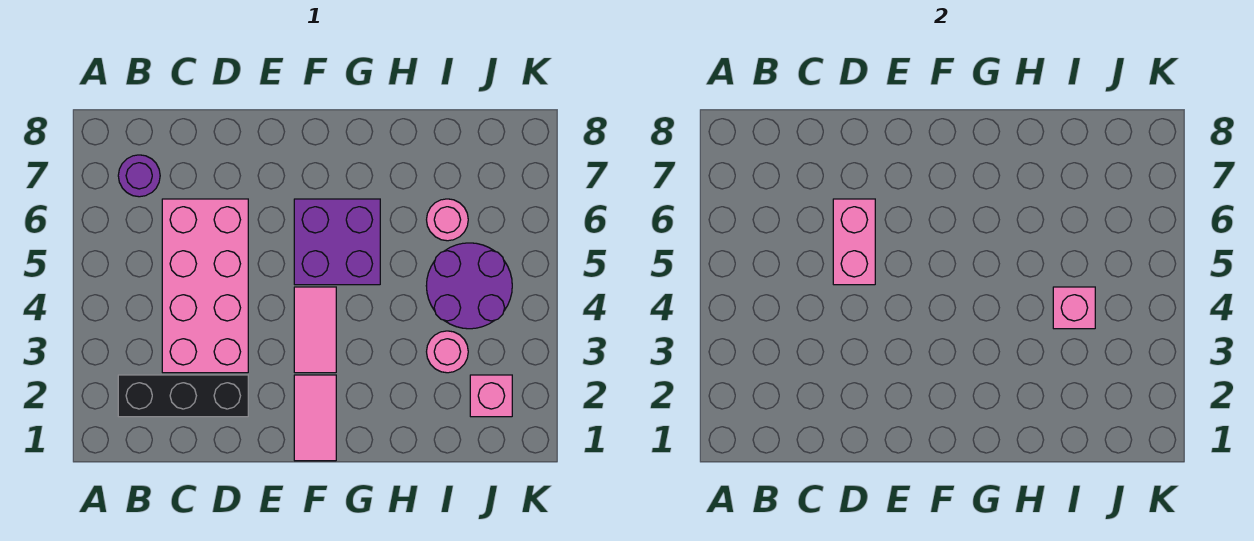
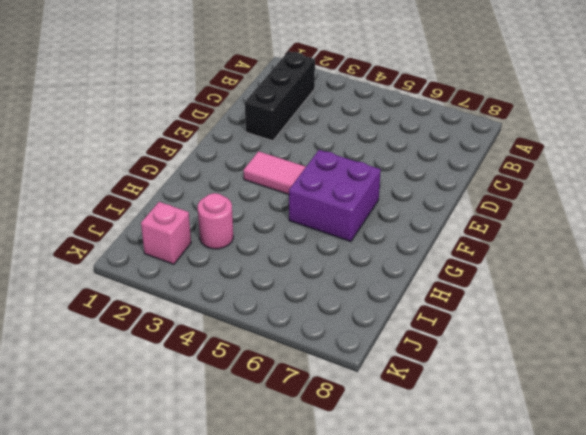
none -> purple round brick B7 level 1
none -> pink brick C3:D6 level 1
none -> pink tile F1:F2 level 1

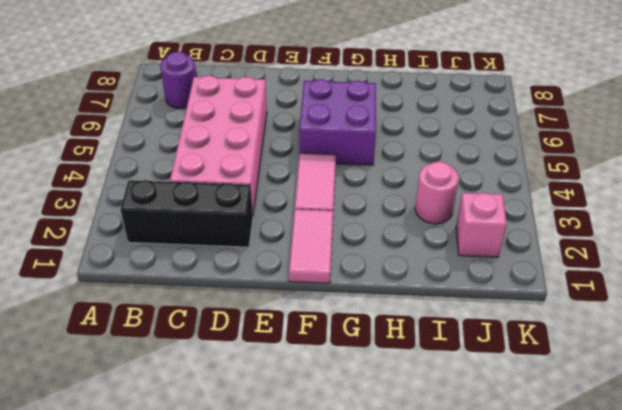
none -> purple round brick I4:J5 level 1
none -> pink round brick I6 level 1
none -> pink brick D5:D6 level 2

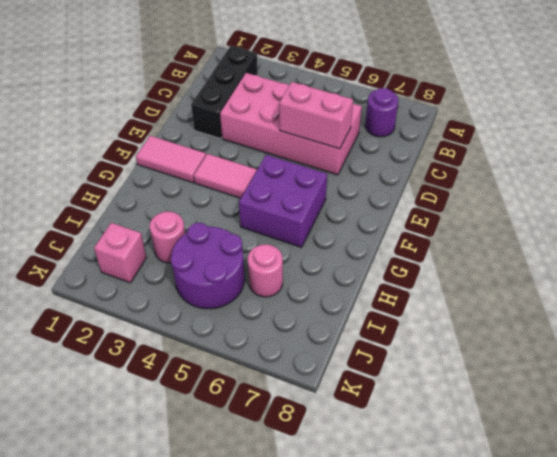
none -> pink brick I4 level 2

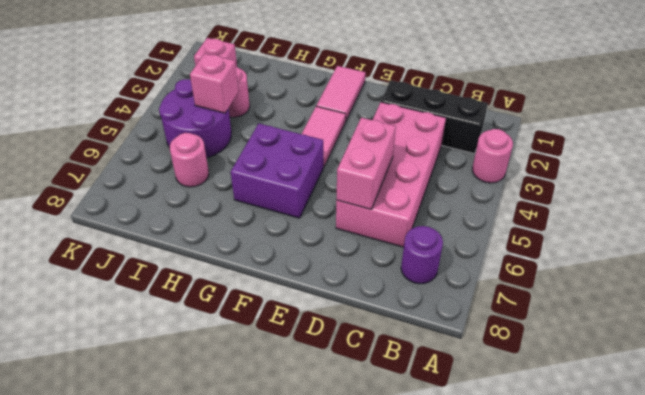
pink round brick A3 level 1 -> none

